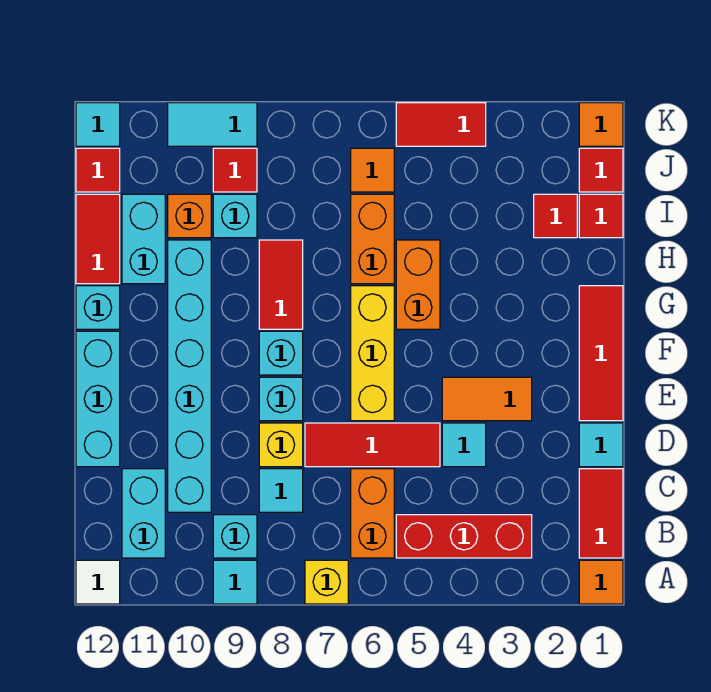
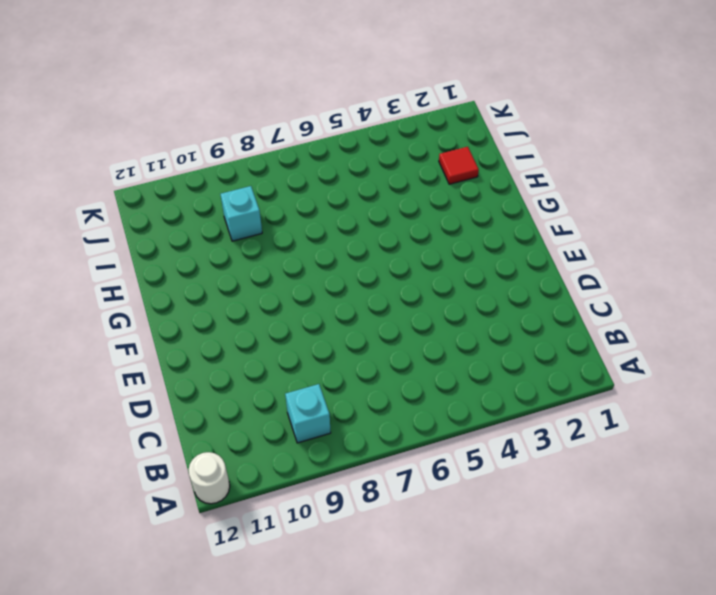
white round brick A12 level 1 -> white tile A12 level 1
none -> orange tile A1 level 1
none -> yellow brick A7 level 1
none -> cyan tile A9 level 1
none -> red tile B1:C1 level 1

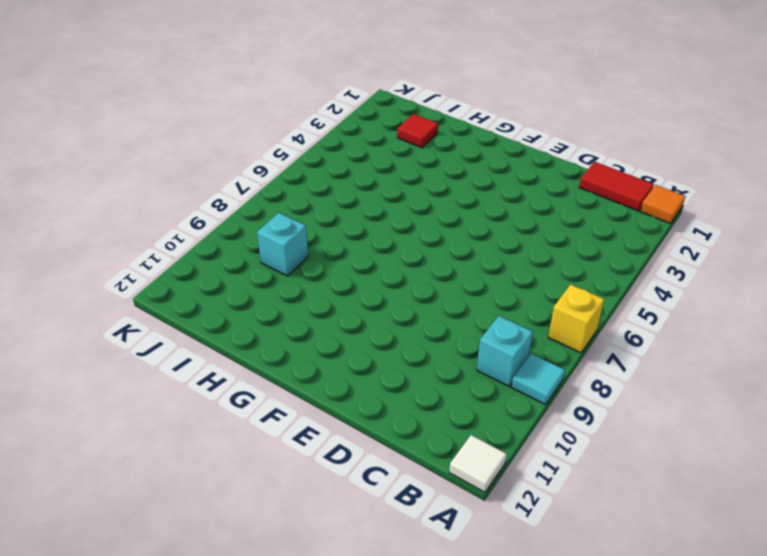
none -> red brick B3:B5 level 1
none -> orange brick B6:C6 level 1
none -> cyan brick B11:C11 level 1
none -> cyan tile C8 level 1

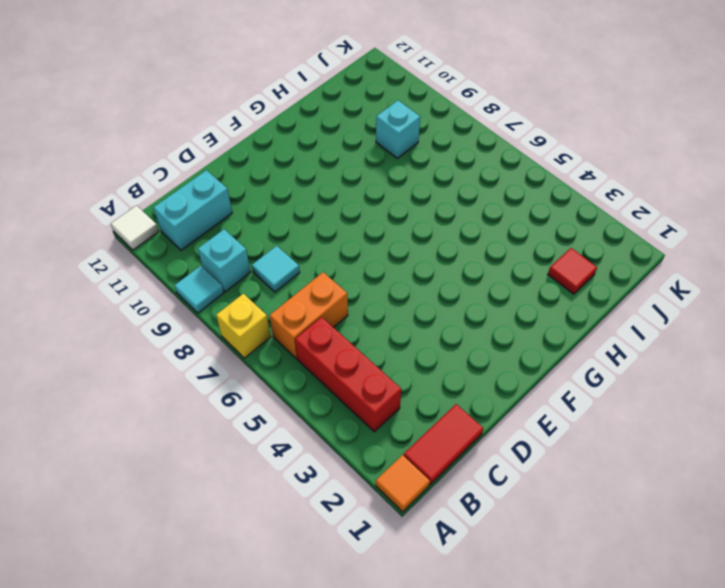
none -> cyan brick C10:H10 level 1
none -> cyan tile D1 level 1
none -> cyan tile D4 level 1
none -> red tile D5:D7 level 1

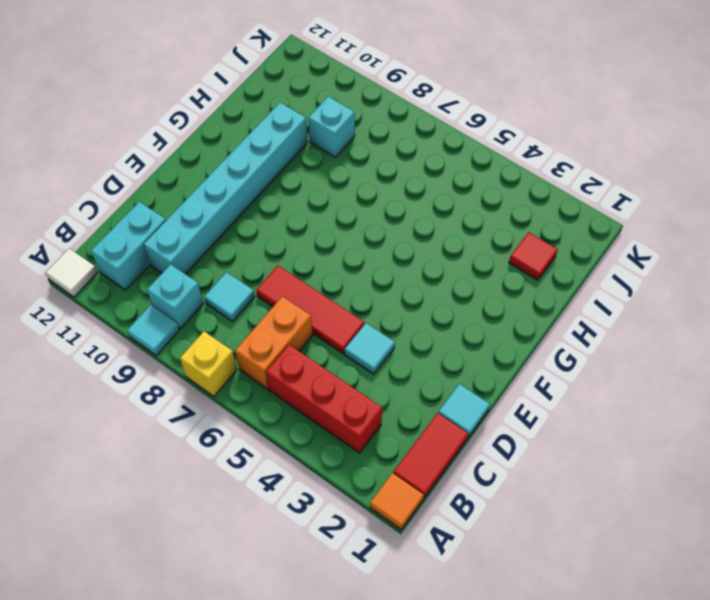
none -> yellow brick D8 level 1
none -> cyan brick D12:F12 level 1
none -> red tile E1:G1 level 1
none -> orange tile E3:E4 level 1

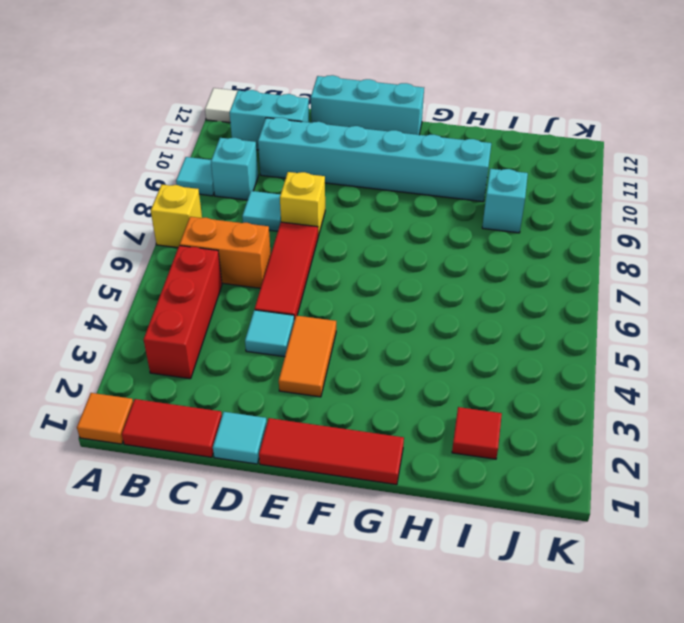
none -> yellow brick E6:G6 level 1
none -> cyan brick E8 level 1
none -> cyan brick F8 level 1
none -> orange brick G5:H5 level 1

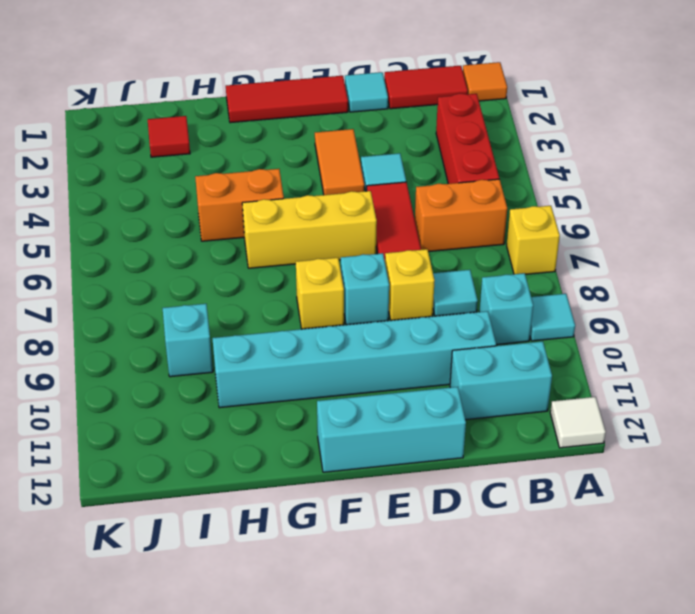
yellow brick F8 level 1 -> cyan brick F8 level 1
none -> red tile G8:H8 level 1
none -> cyan brick G12 level 1
none -> orange brick H6:I6 level 1
none -> cyan brick H11:I11 level 1

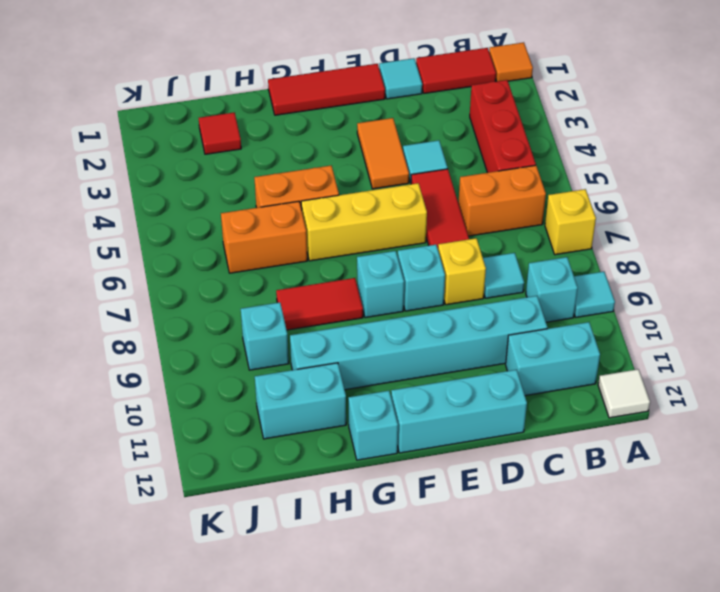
none -> red tile H12:I12 level 1
none -> red tile I1 level 1
none -> orange brick I10 level 1
none -> red tile J1 level 1

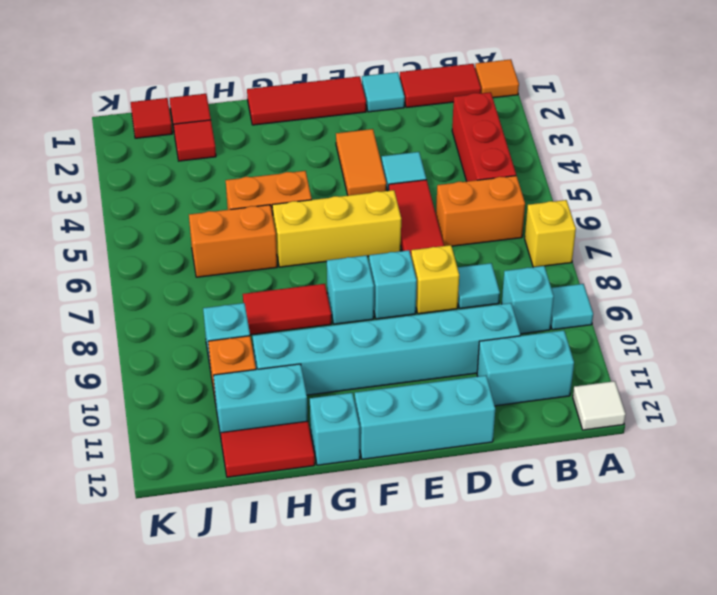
none -> orange tile J6 level 1
none -> red tile J9 level 1
none -> red tile J12 level 1
none -> orange tile K1 level 1

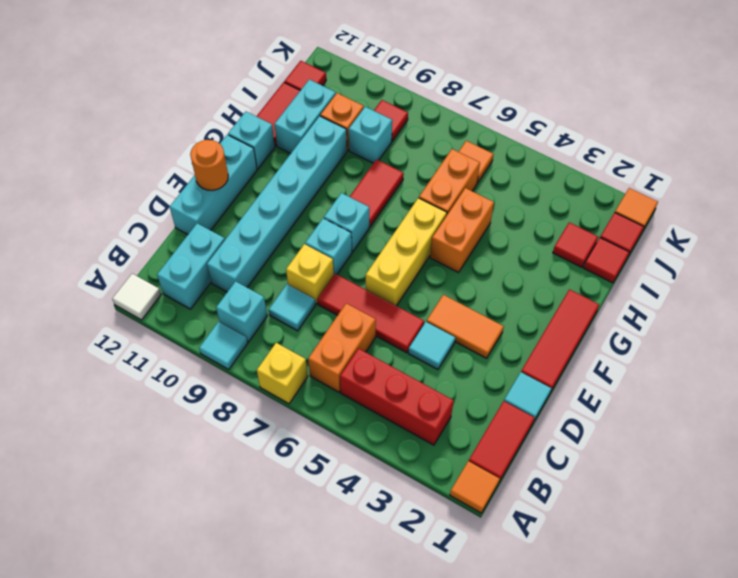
orange round brick E12 level 2 -> none
none -> red tile K4:K5 level 1
none -> cyan tile K9:K10 level 1
none -> cyan tile K12 level 1

